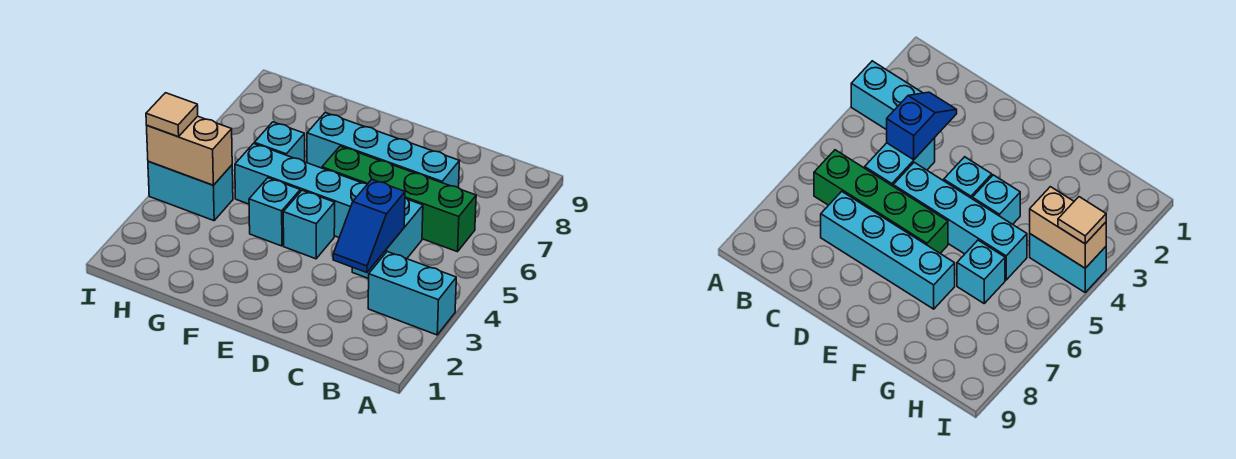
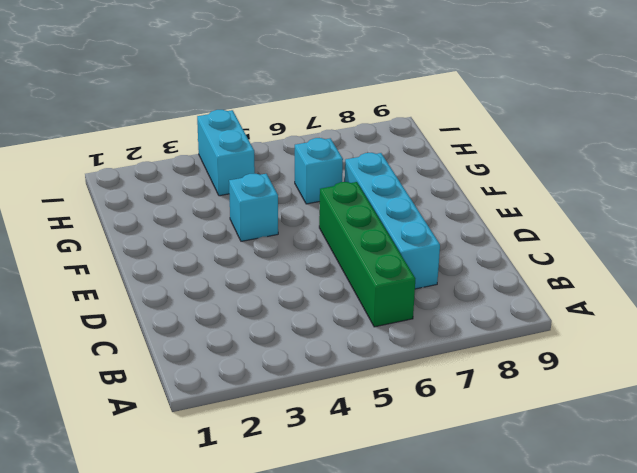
none -> cyan brick A3:B3 level 1
none -> cyan brick C4:C5 level 1
none -> cyan brick D5:G5 level 1

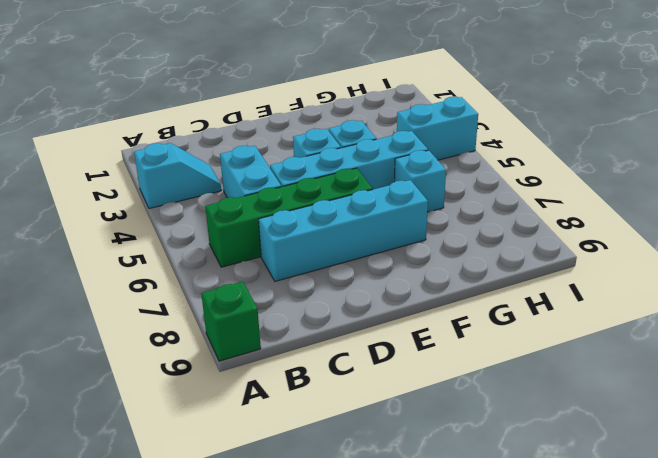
cyan slope A3:B3 level 1 top A -> cyan brick A3:B3 level 1
green brick A9 level 1 -> none
none -> blue slope C3:C4 level 2 top 4
none -> tan brick H4:I4 level 2
none -> tan tile I4 level 3

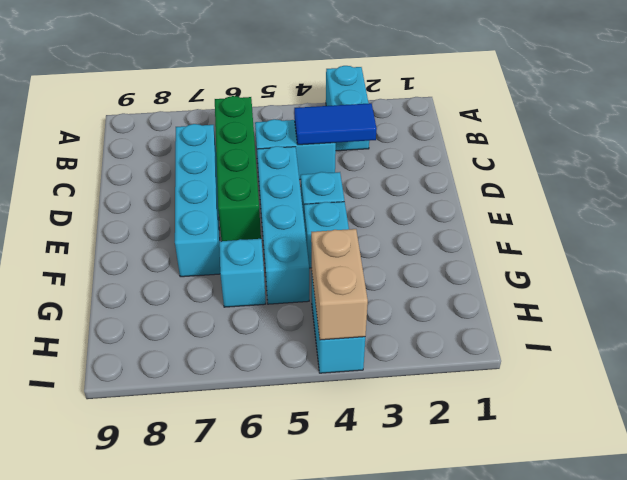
blue tile C3:C4 level 2 -> blue slope C3:C4 level 2 top 4
none -> tan tile I4 level 3

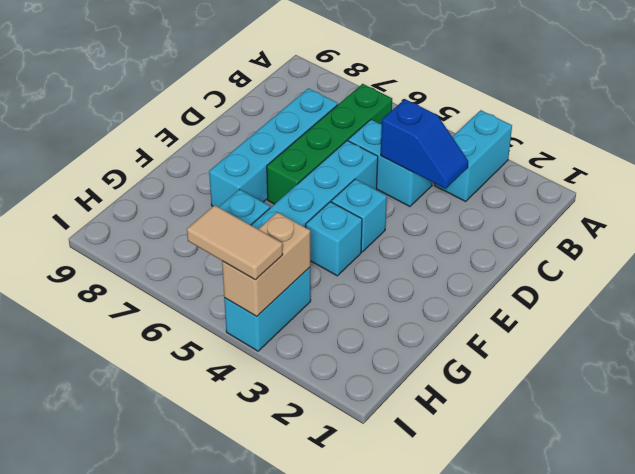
tan tile I4:I5 level 3 -> tan tile I4 level 3

